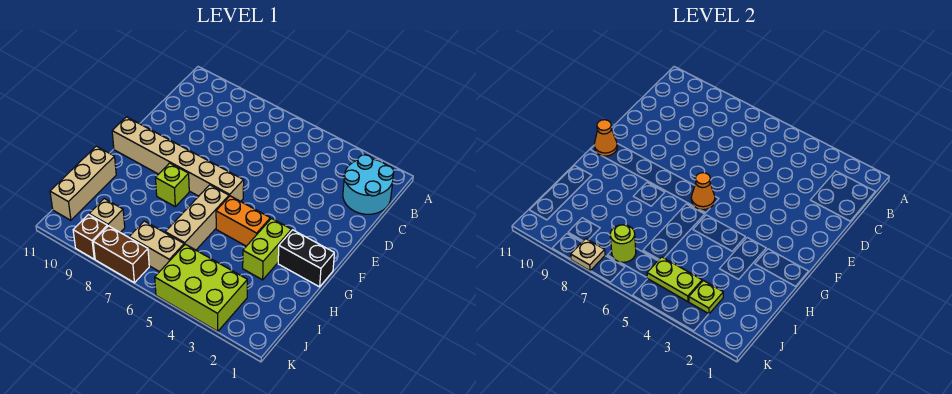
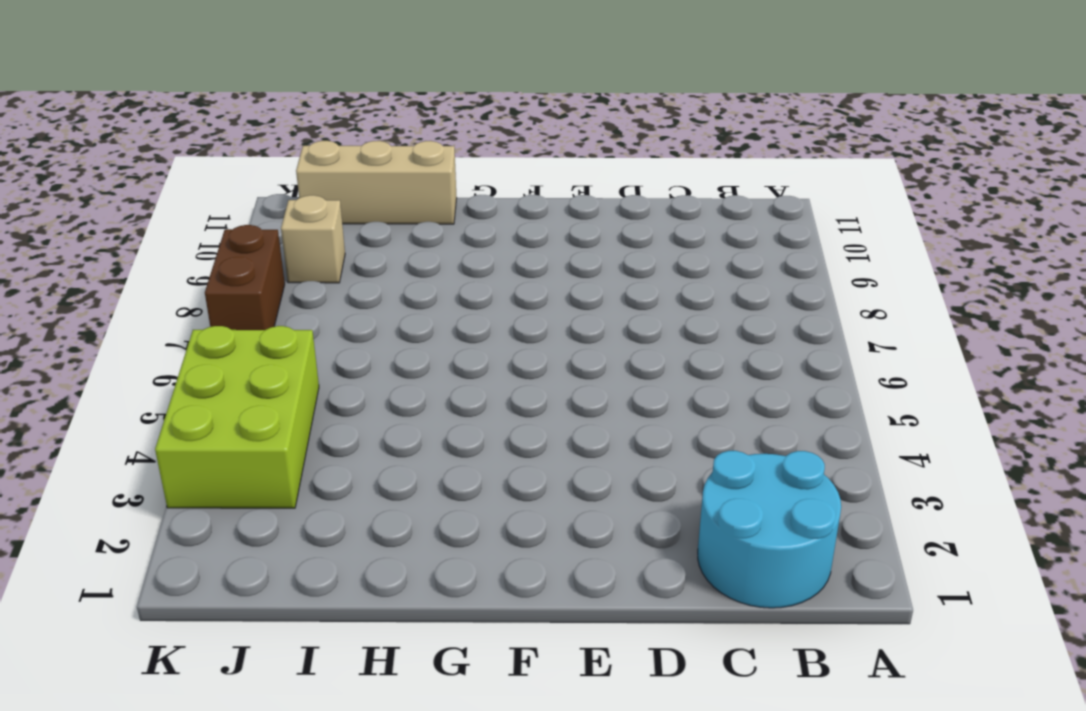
none -> tan brick F6:F11 level 1
none -> black brick G1:G2 level 1
none -> lime brick G3:H3 level 1

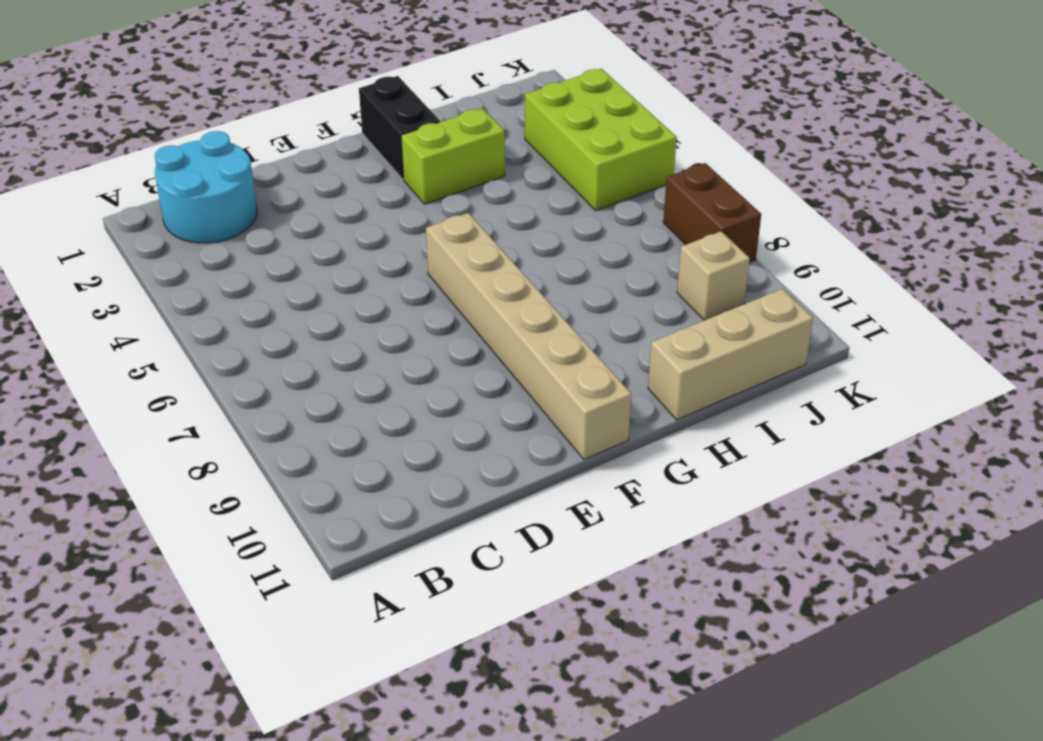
none -> orange brick G4:G5 level 1
none -> tan brick G6:I6 level 1
none -> lime brick G8 level 1

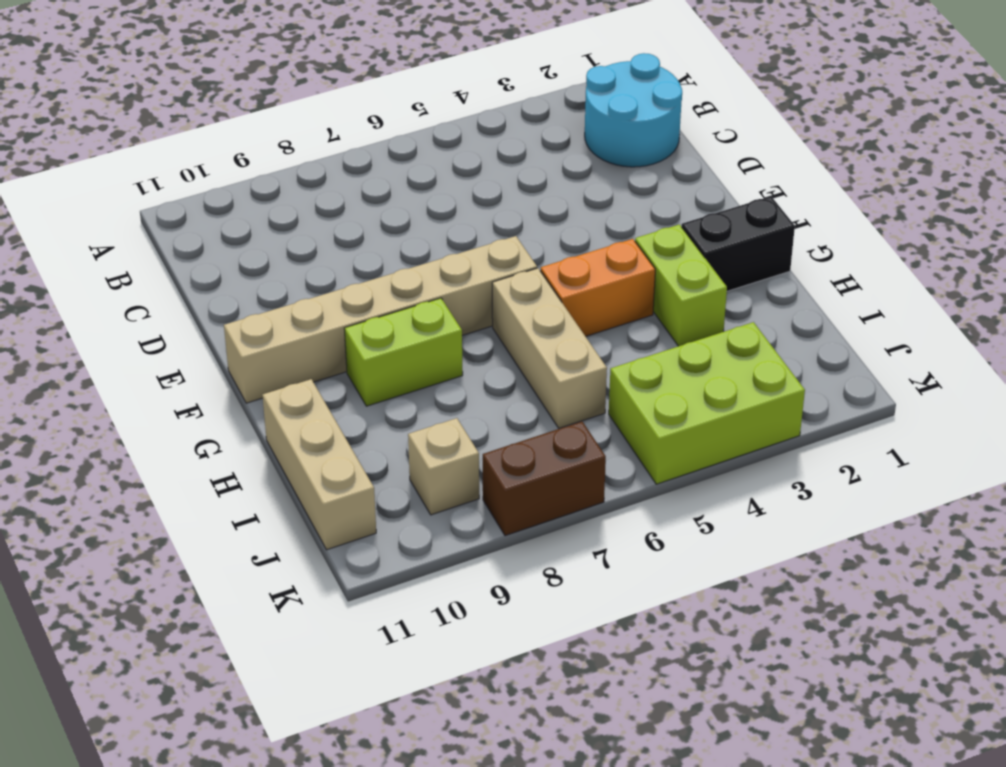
lime brick G8:G9 level 1 -> lime brick G8 level 1
none -> tan brick J6:J7 level 1
none -> brown brick K9 level 1
none -> orange cone F6 level 2

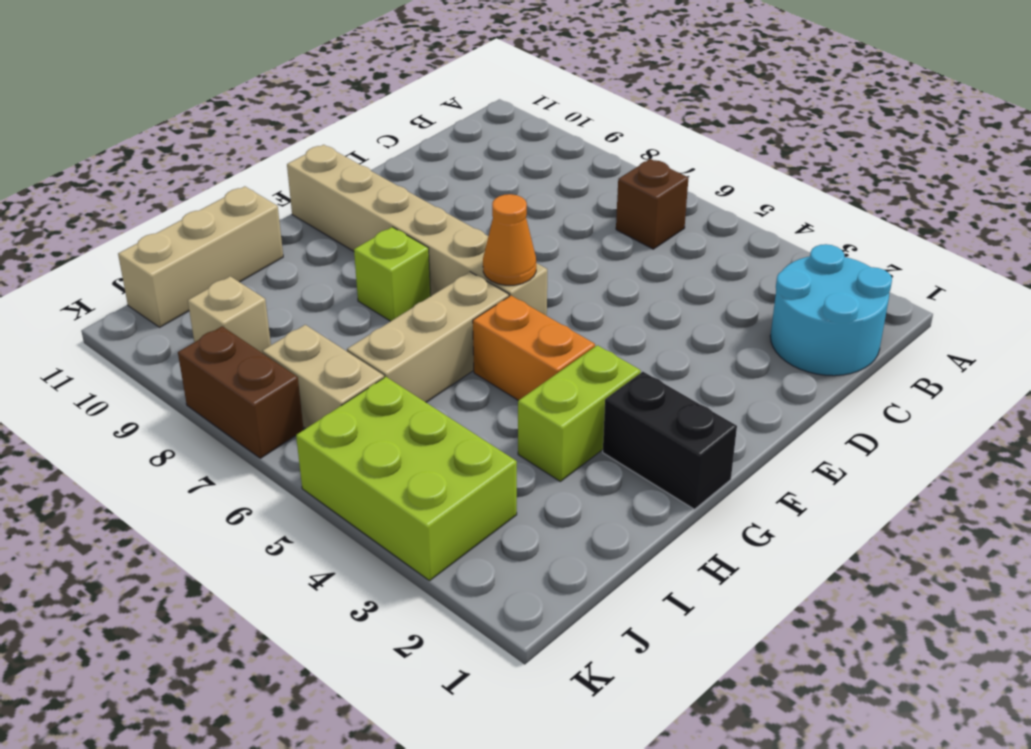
brown brick B6 level 1 -> brown brick K9 level 1
none -> orange cone F11 level 2
none -> lime plate J3 level 2
none -> lime plate J4:J5 level 2

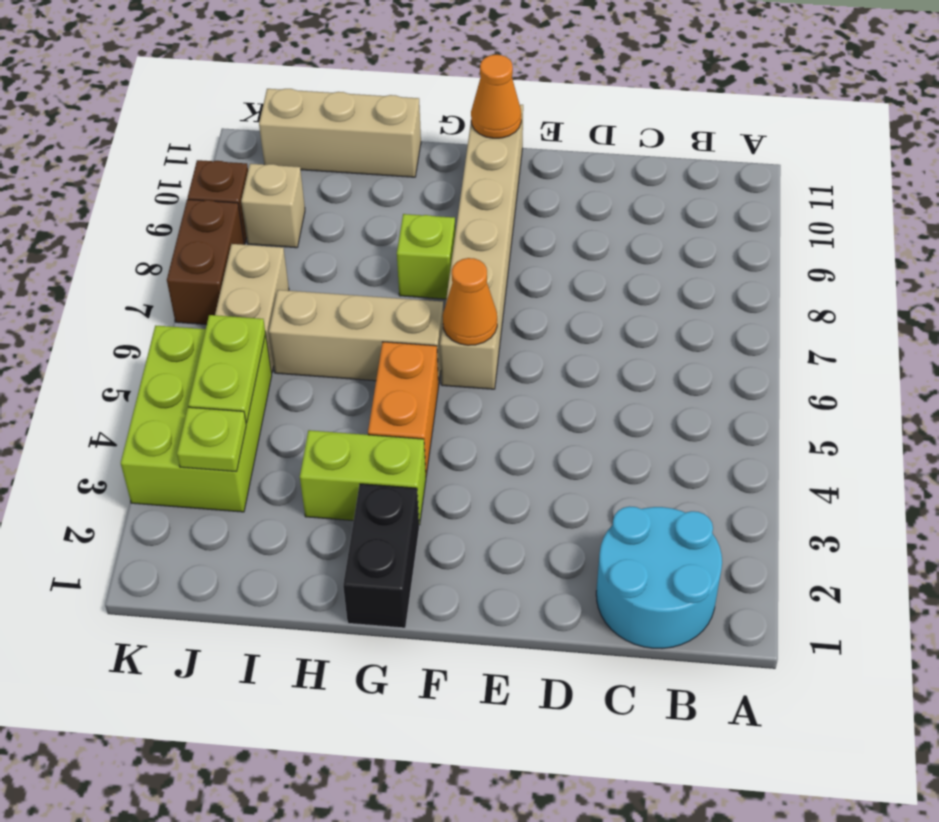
none -> lime round brick J7 level 2
none -> tan plate K8 level 2

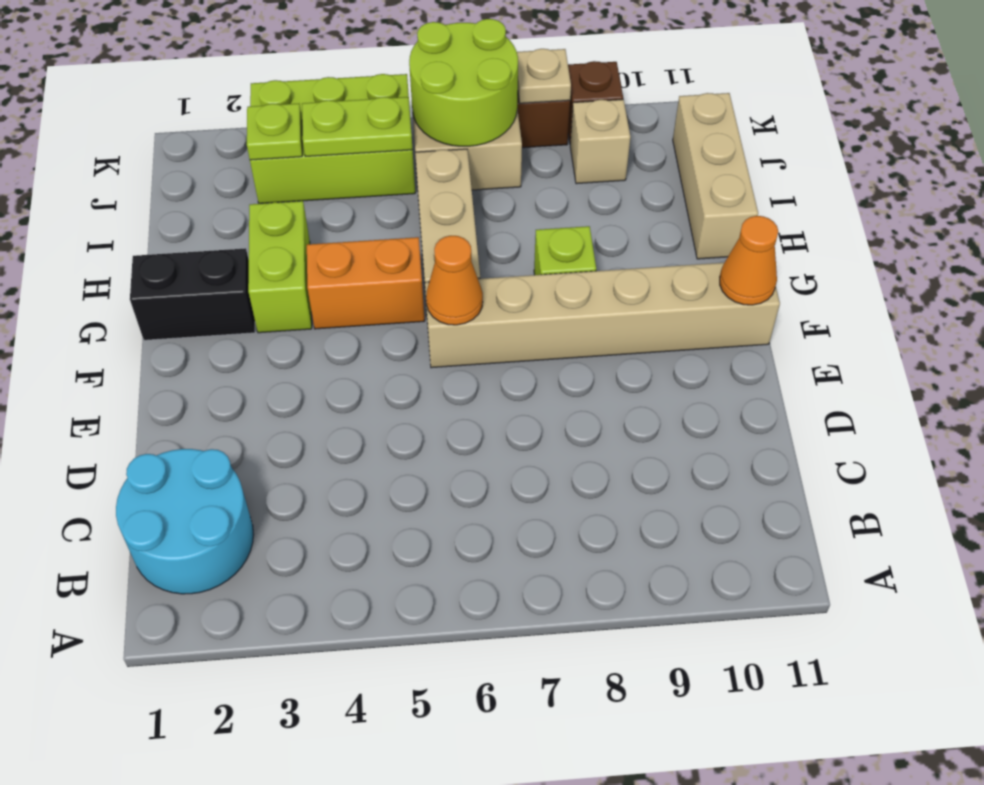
lime round brick J6:K7 level 2 -> lime round brick J7 level 2

